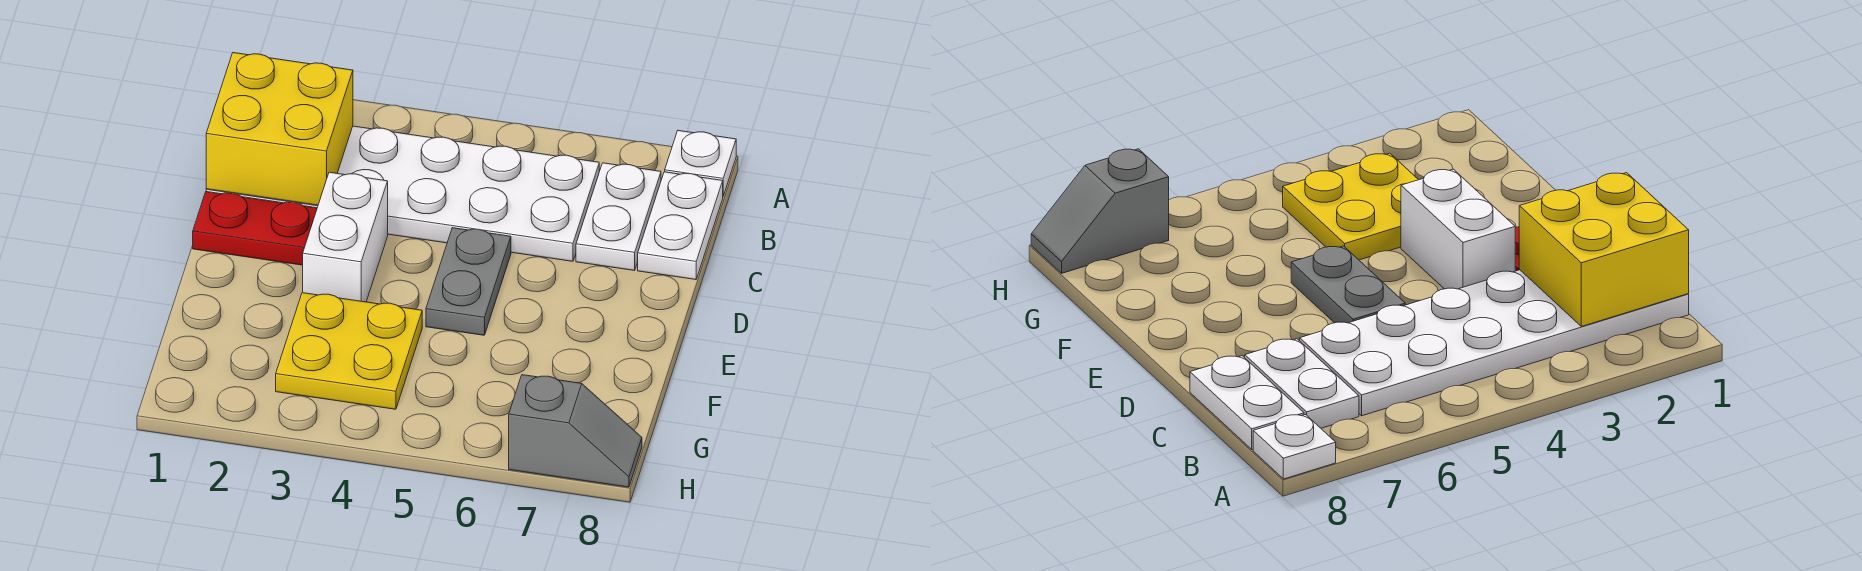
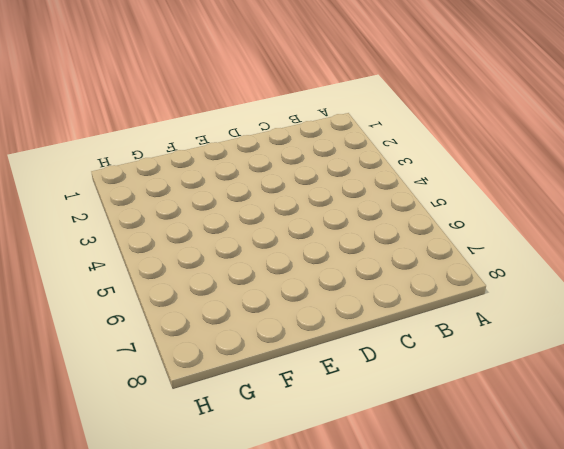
none -> white plate A8 level 1
none -> white plate B1:C6 level 1

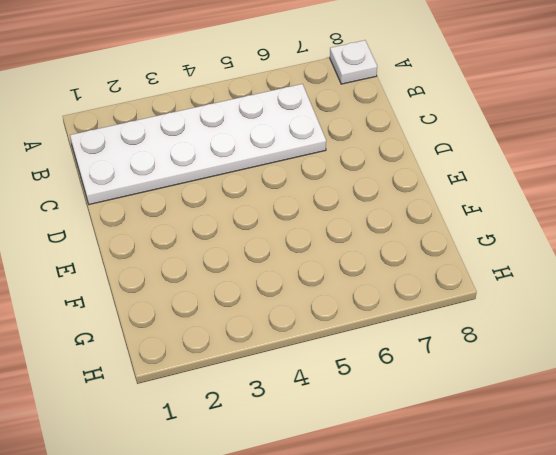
none -> white plate B7:C7 level 1
none -> white plate B8:C8 level 1

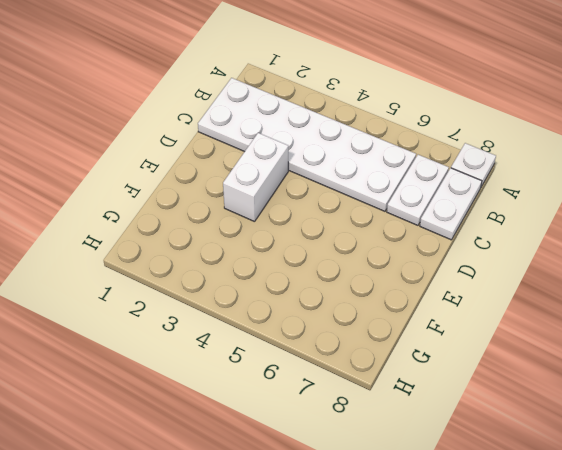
none -> red plate D1:D2 level 1
none -> grey plate D5:E5 level 1

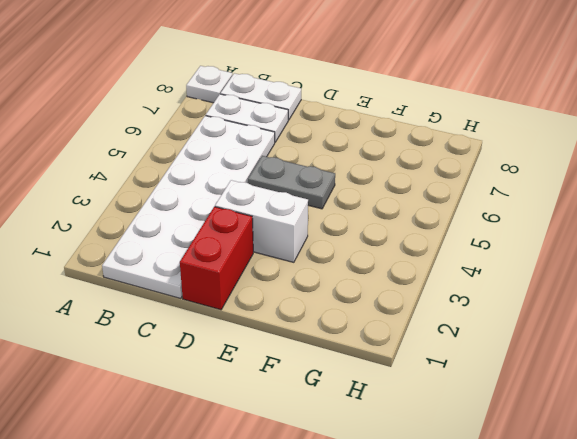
red brick D1:D2 level 1 -> red plate D1:D2 level 1
none -> yellow plate F3:G4 level 1
none -> grey slope H7:H8 level 1 top 7

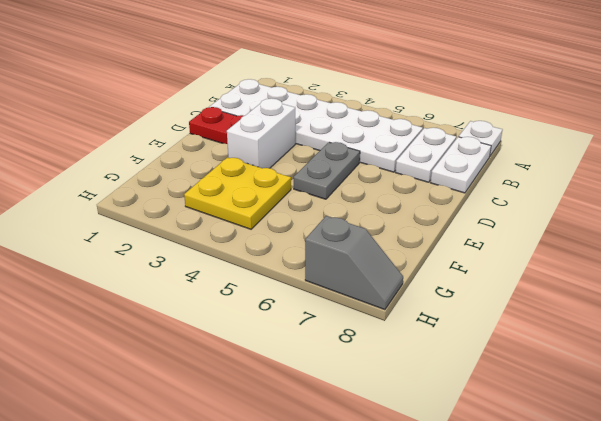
none -> yellow brick B1:C2 level 2

